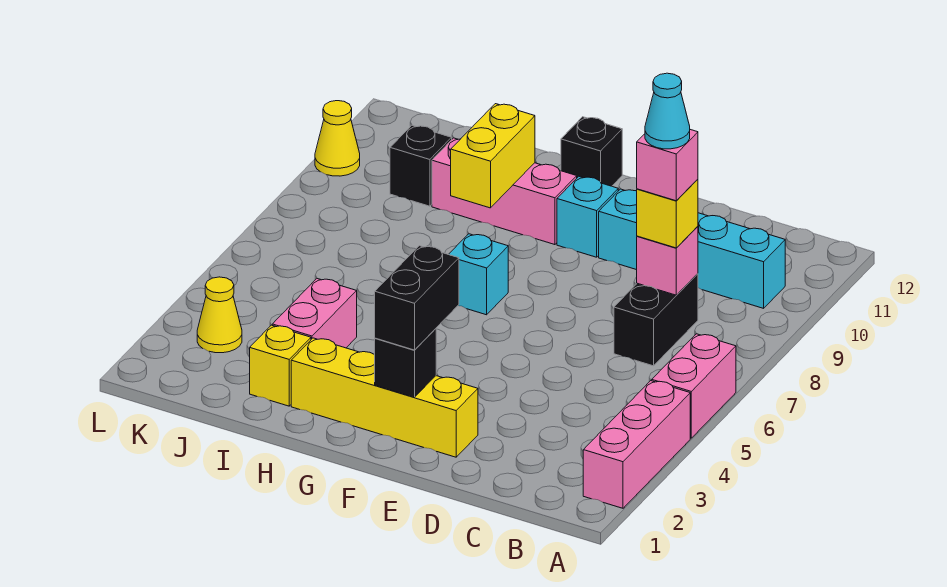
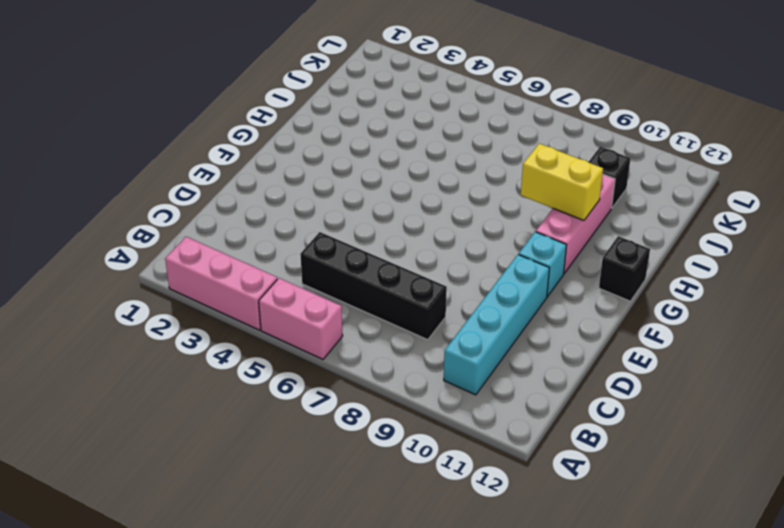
black brick C5:C8 level 1 -> black brick C7:C8 level 1
none -> yellow brick E2:H2 level 1
none -> cyan brick G7 level 1
none -> yellow brick I2 level 1

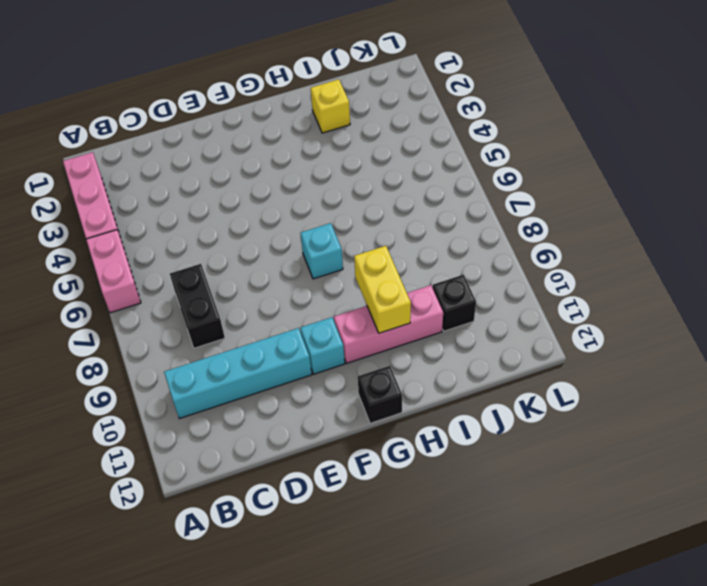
none -> yellow brick E2:H2 level 1
none -> pink brick I3:I4 level 1
none -> yellow cone K3 level 1

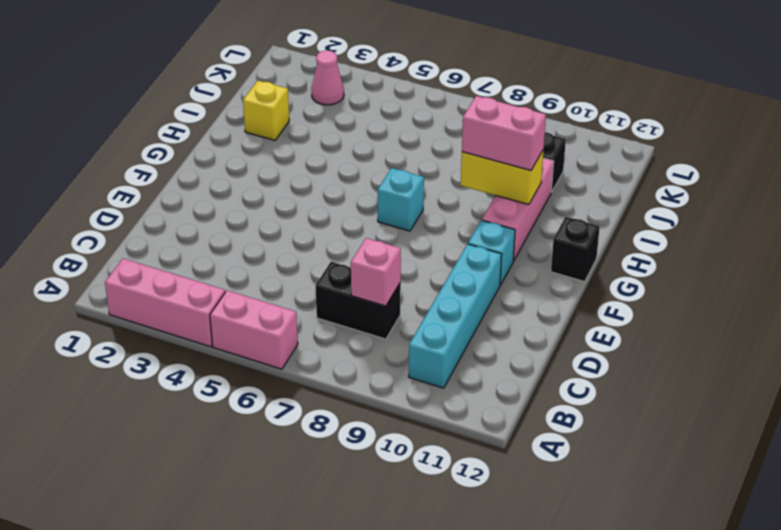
pink brick H9:H10 level 3 -> pink brick I3:I4 level 1
pink cone K3 level 1 -> yellow cone K3 level 1
none -> yellow brick E2:H2 level 1
none -> yellow cone L10 level 1
none -> black brick F2 level 2

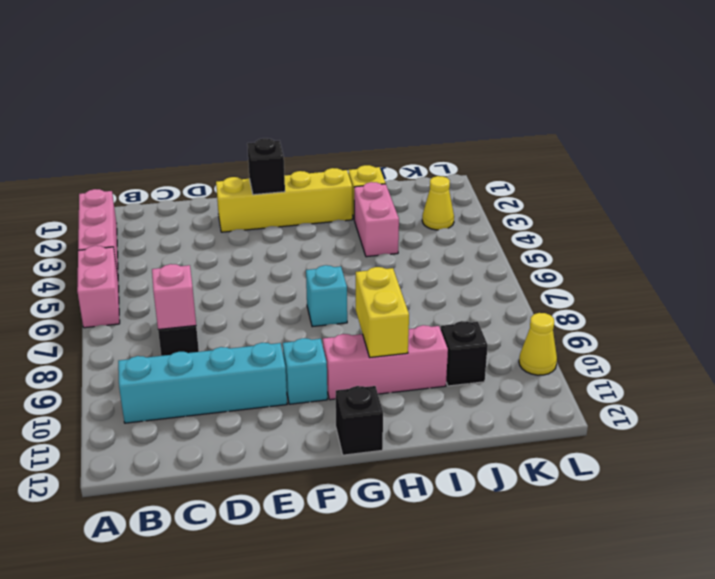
none -> yellow brick C8 level 3
none -> black brick F2:F3 level 3
none -> pink brick C8 level 4

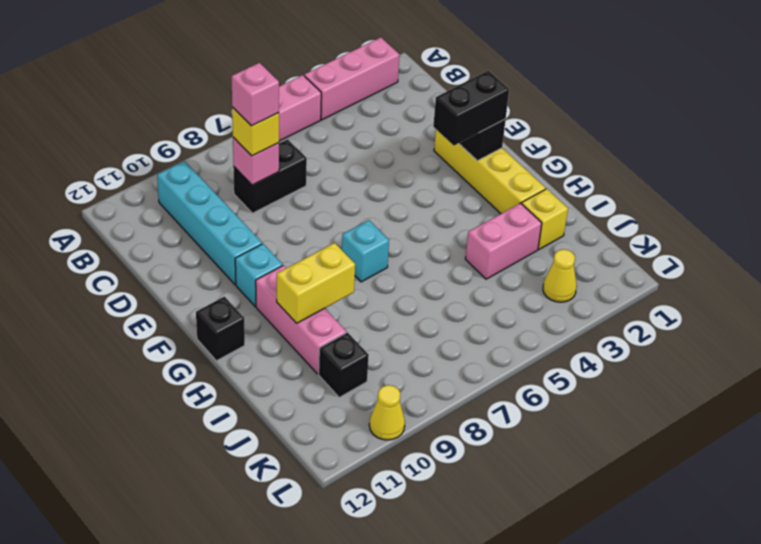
none -> cyan cone C8 level 5

